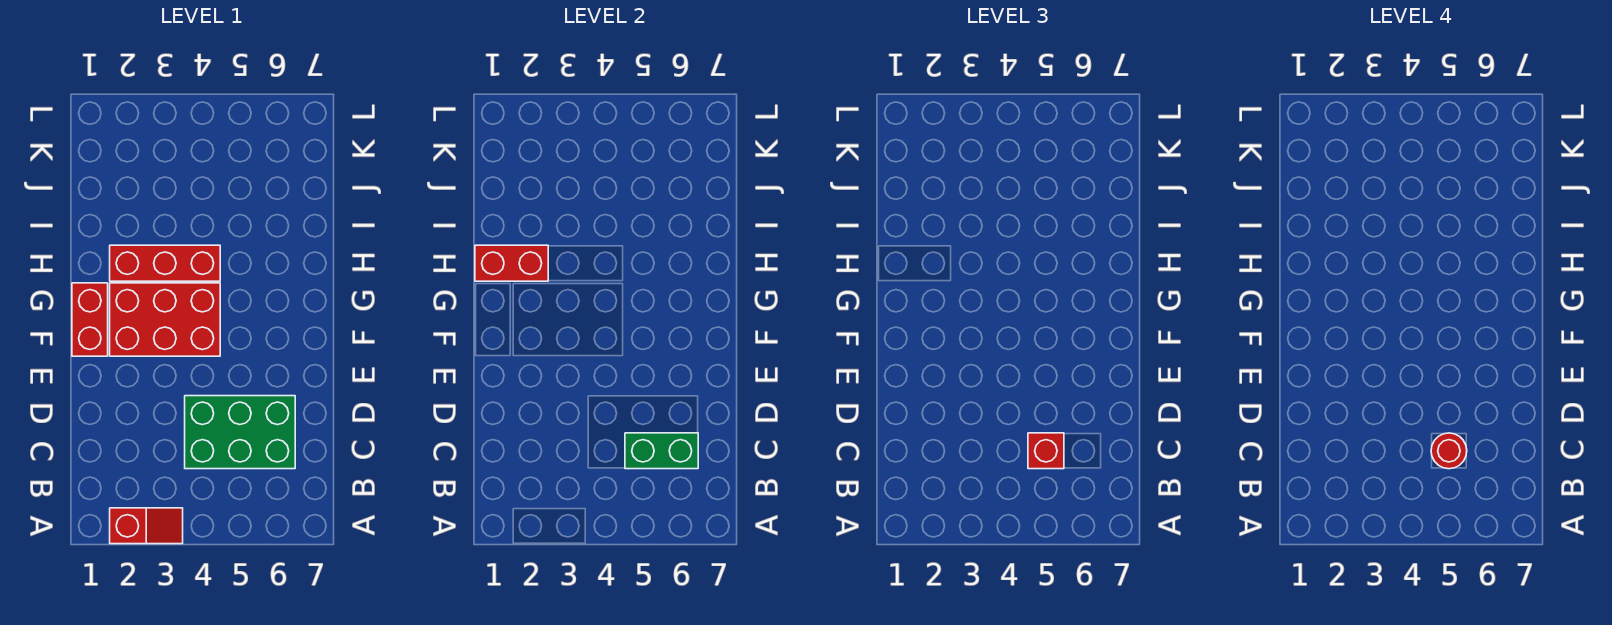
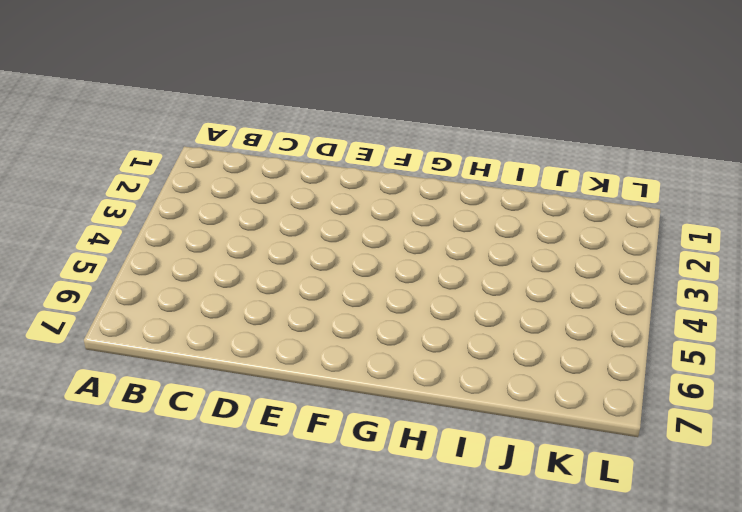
none -> red slope A2:A3 level 1 top 2
none -> green brick C4:D6 level 1

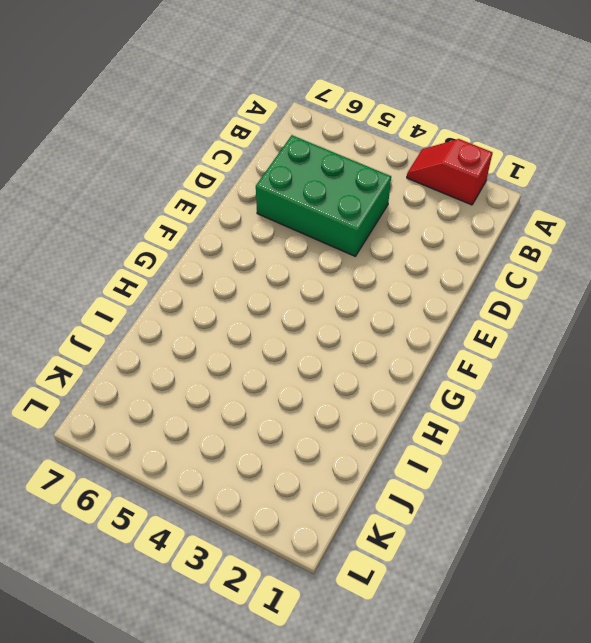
none -> red brick F1:G1 level 1
none -> red brick F2:G4 level 1

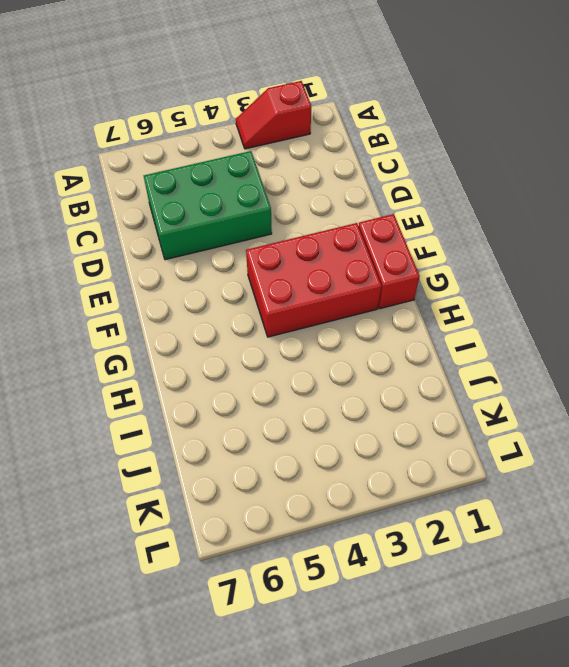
none -> red brick H2:H4 level 1
none -> green brick C5:C6 level 2

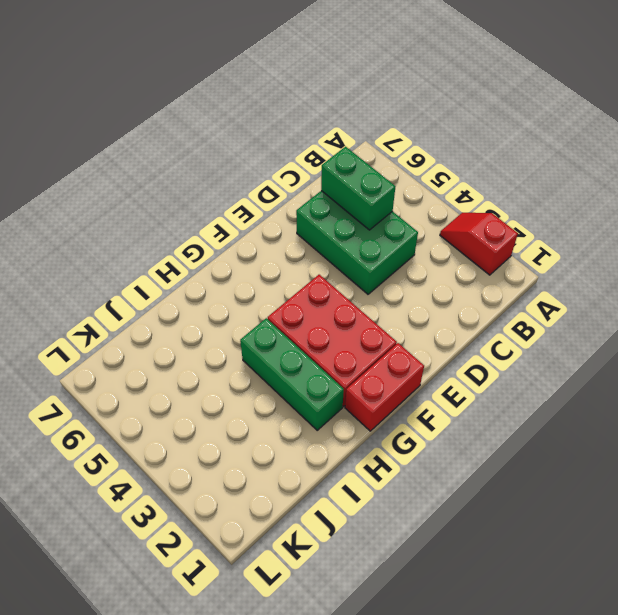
green brick H2:H4 level 1 -> red brick H2:H4 level 1
none -> red brick H1:H2 level 2
none -> red brick C5 level 3

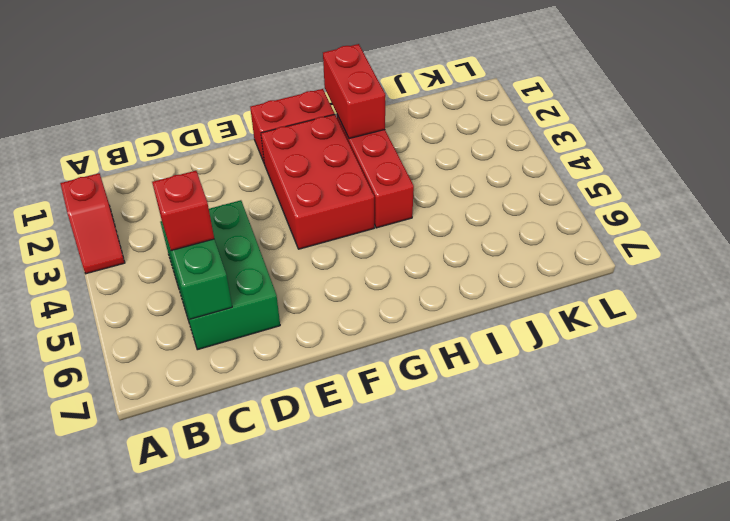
none -> red round brick C5 level 4

